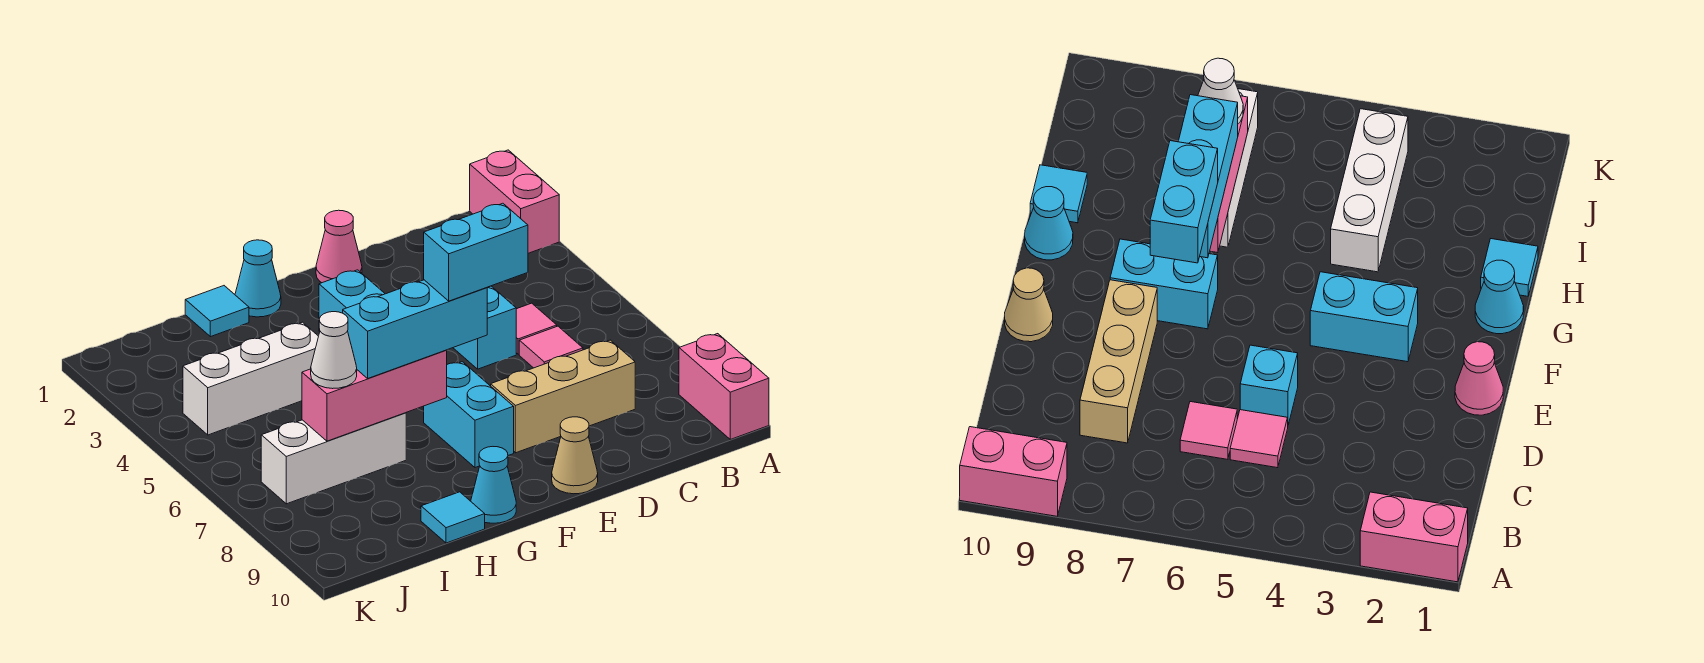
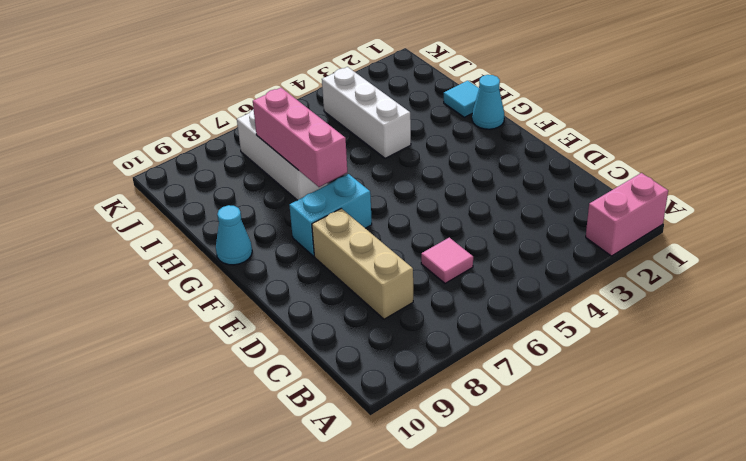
none -> pink brick A9:A10 level 1
none -> pink tile C5 level 1
none -> cyan brick D5 level 1

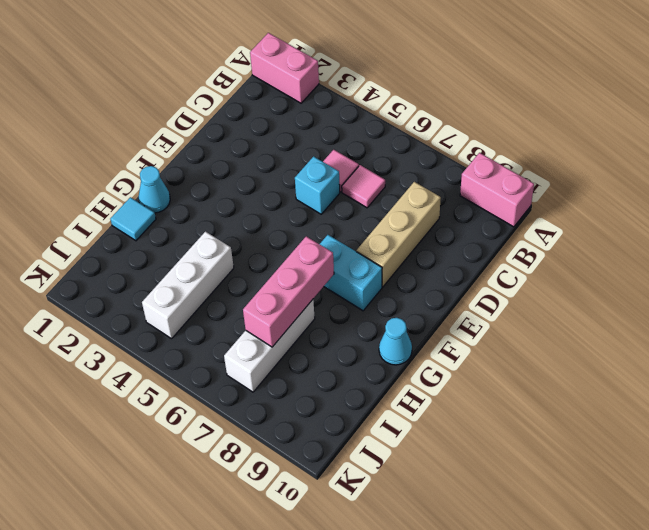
none -> pink cone E1 level 1
none -> tan cone E10 level 1
none -> cyan brick F3:F4 level 1

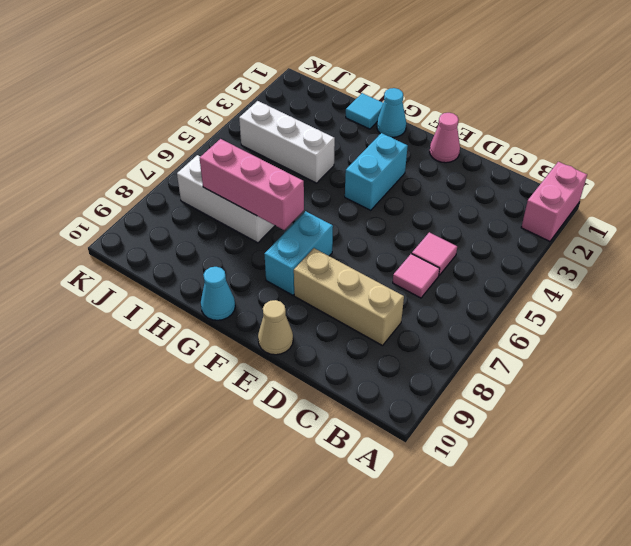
none -> pink brick A9:A10 level 1
none -> cyan brick D5 level 1
none -> cyan tile H10 level 1

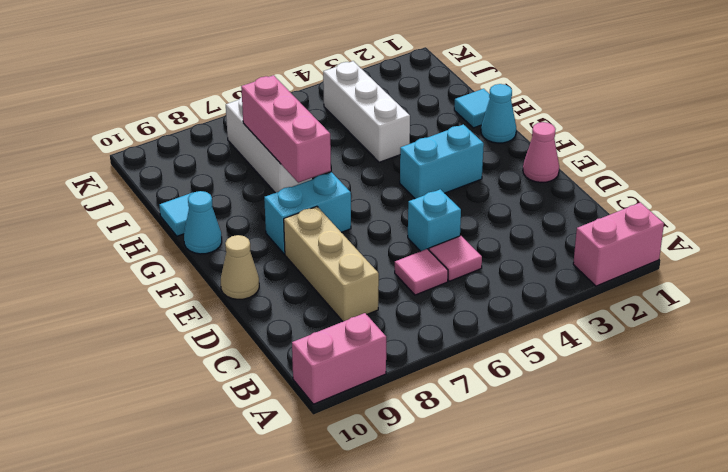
none -> cyan brick F7:H7 level 3
none -> white cone I7 level 3
none -> cyan brick E7:F7 level 4

